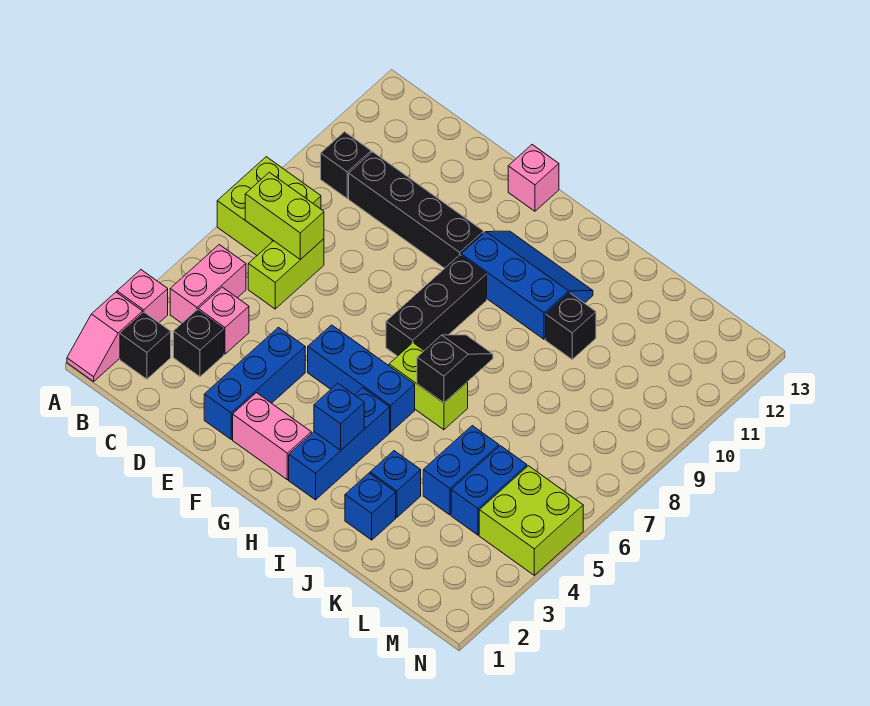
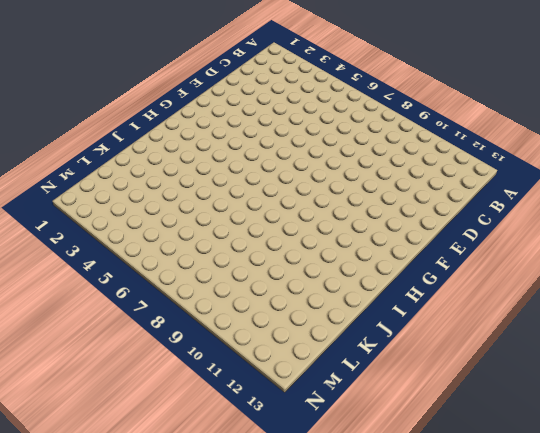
none -> pink slope A1:A2 level 1 top 2
none -> pink brick A3 level 1
none -> lime brick A7:B8 level 1

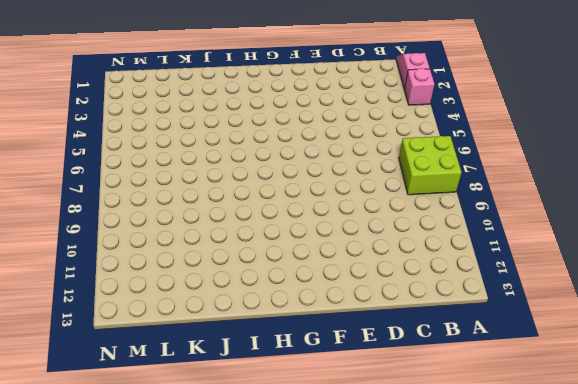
none -> black brick B2 level 1
none -> pink brick B4:B5 level 1
none -> black brick B10 level 1

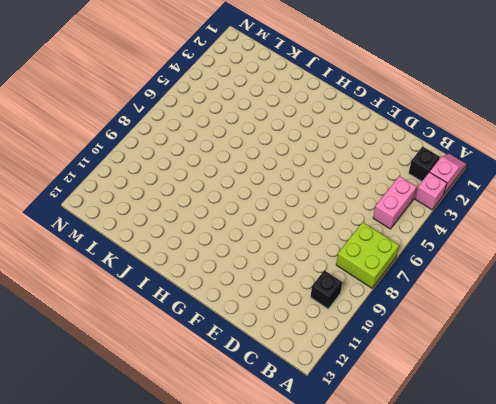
none -> black brick C3 level 1
none -> pink brick C4 level 1
none -> lime brick C6:C7 level 1

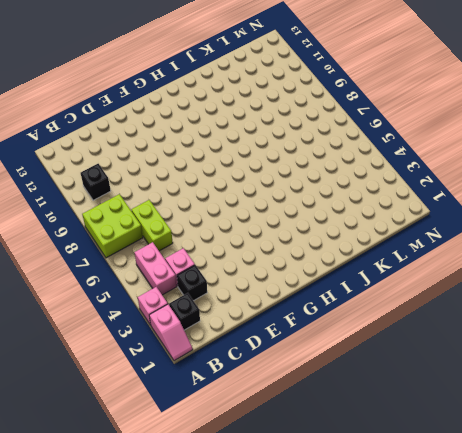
none -> black brick C10:F10 level 1
none -> blue brick E2:E4 level 1
none -> pink brick F2:G2 level 1

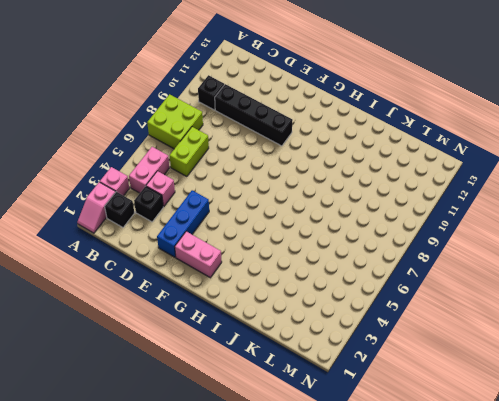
none -> blue brick F5:H5 level 1
none -> pink brick F13 level 1
none -> black brick G7:G9 level 1

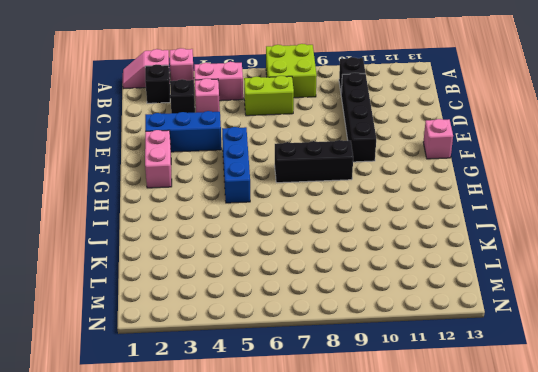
none -> blue slope G10:I11 level 1 top 10
none -> blue brick H2:H4 level 1
none -> lime brick H6:I6 level 1

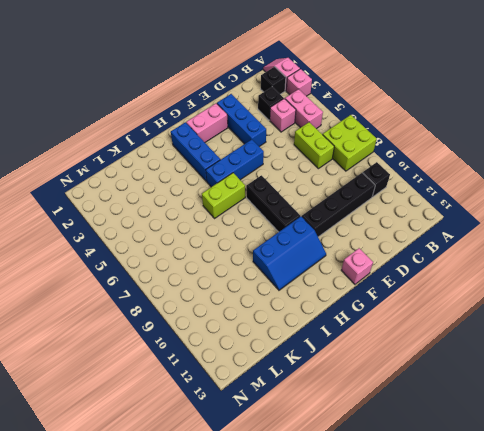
none -> blue brick J2 level 1
none -> blue brick J3 level 1
none -> black brick J10 level 1

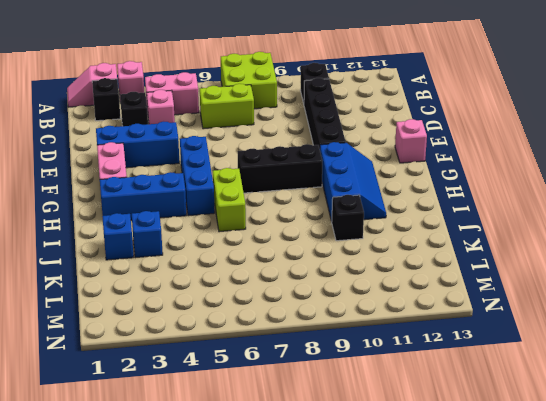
none -> blue brick K4:K5 level 1
none -> blue brick L4:L5 level 1
none -> lime brick M4:N5 level 1

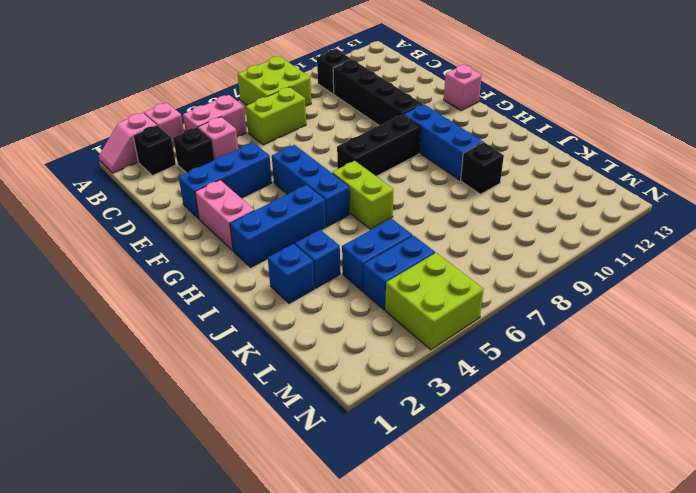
none -> lime brick B7:C7 level 2
none -> blue brick H3 level 2
none -> black slope I6:I7 level 2 top 6

